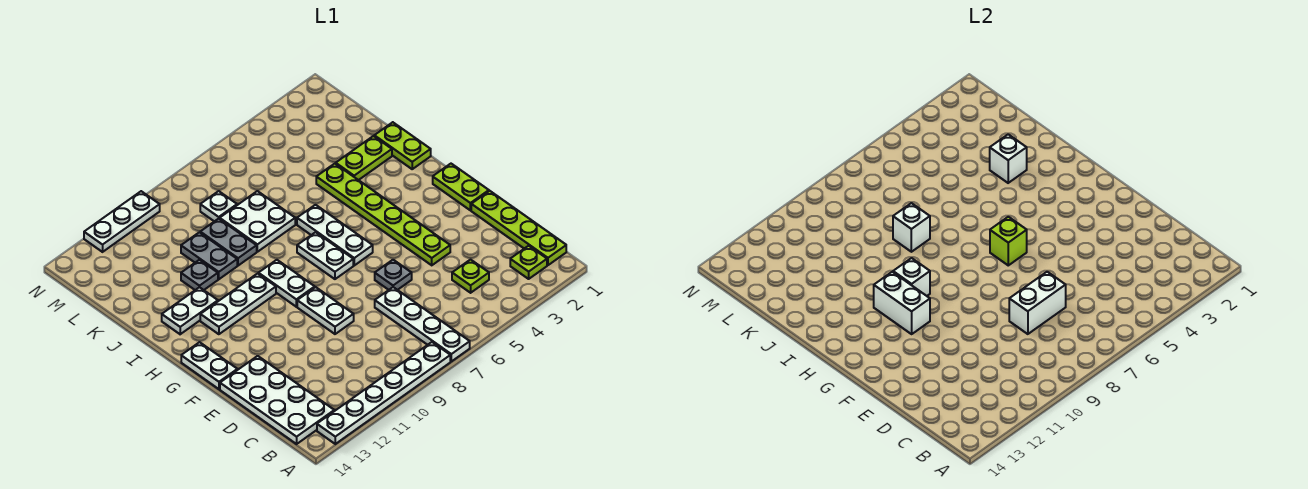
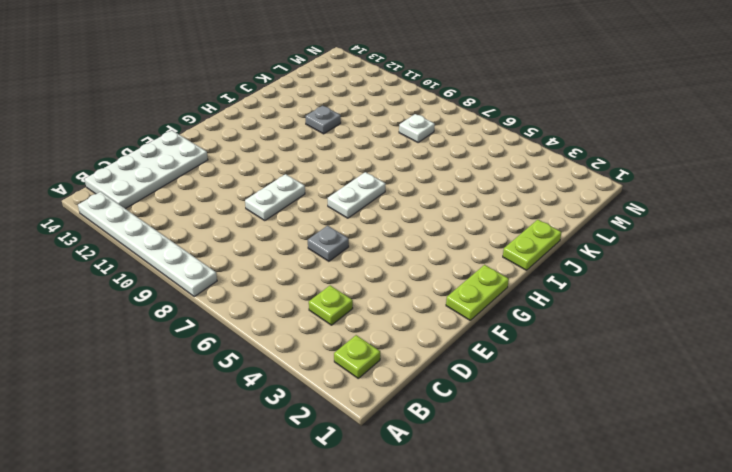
none -> white plate A7:D7 level 1
none -> lime plate B1:E1 level 1
none -> lime plate E4:J4 level 1
none -> white plate F14:G14 level 1

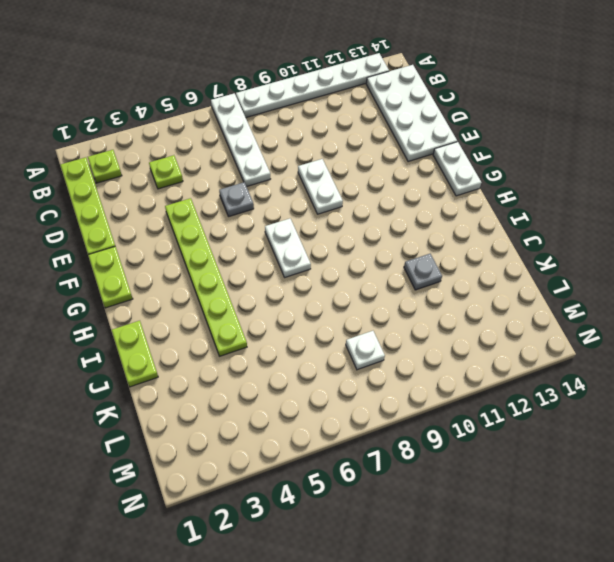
none -> white plate G6:I6 level 1
none -> white plate G9:H9 level 1
none -> white plate H10:H12 level 1
none -> white plate I12:I13 level 1

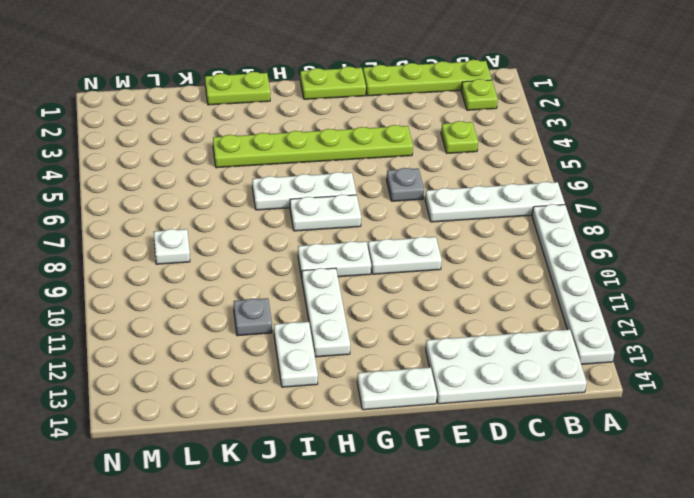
none -> lime plate J2:J3 level 1
none -> white plate J7:K8 level 1
none -> grey plate J9:K9 level 1
none -> grey plate J10:K10 level 1

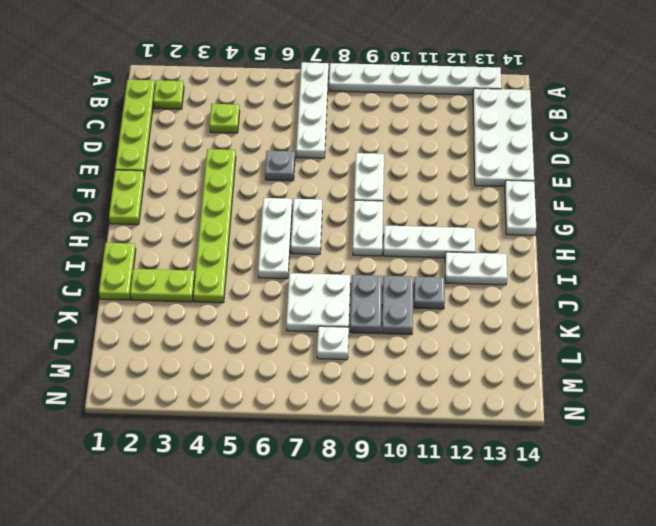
none -> white plate N10:N12 level 1
none -> white brick D7:D8 level 2
none -> lime brick G6 level 2
none -> white brick G11:H11 level 2

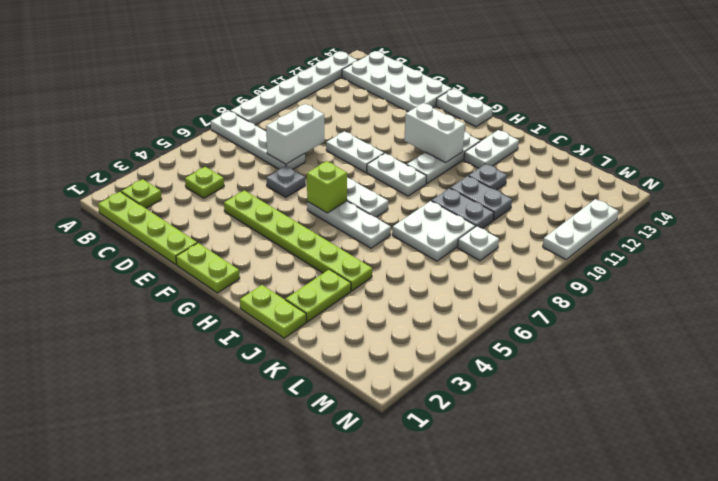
none -> white brick H10 level 2
none -> white brick J3 level 2
none -> white brick J8 level 2

